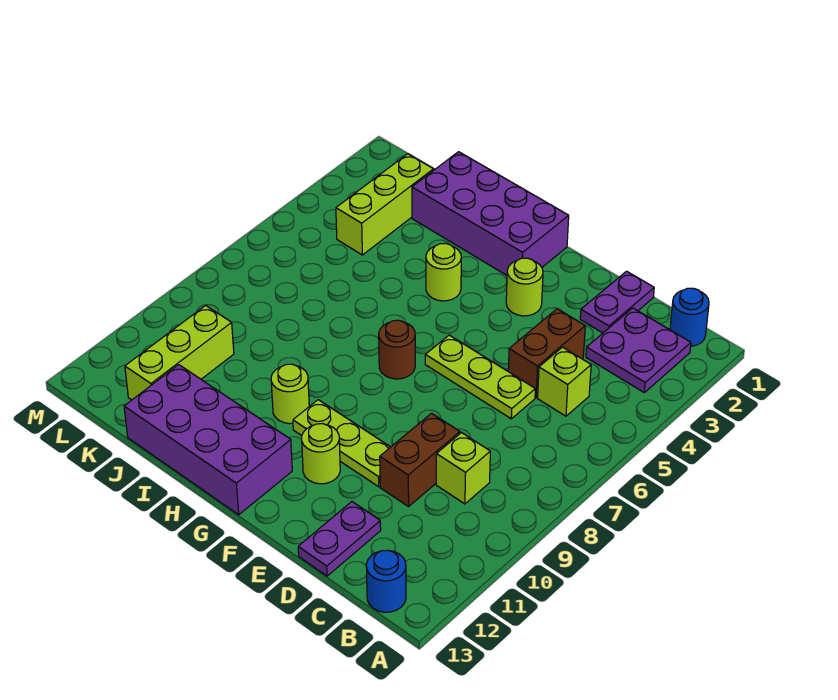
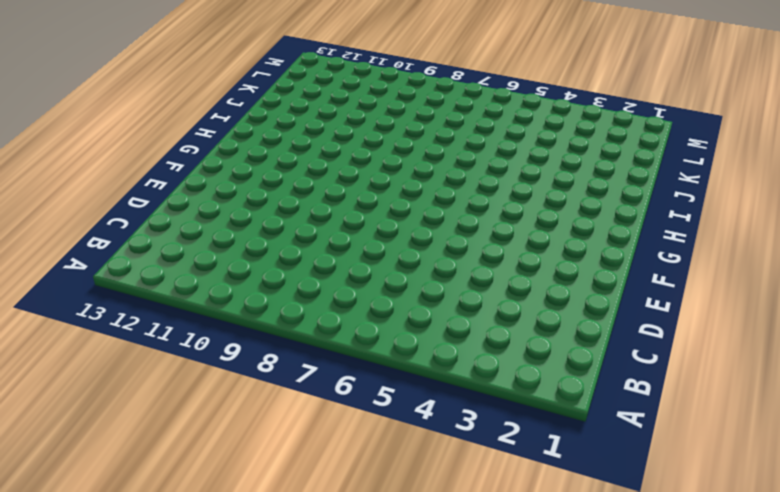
none -> blue round brick B1 level 1
none -> purple plate B2:C3 level 1
none -> blue round brick B13 level 1

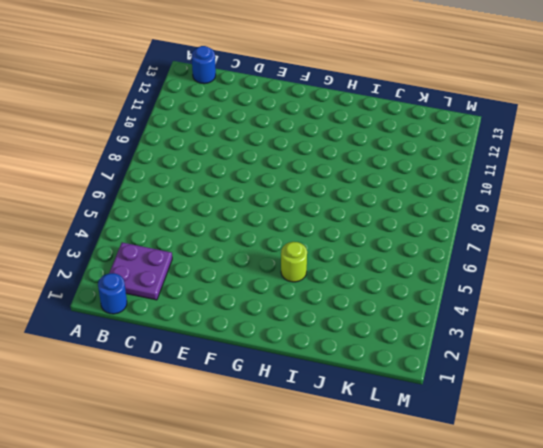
none -> lime brick C5 level 1
none -> lime brick C9 level 1
none -> purple plate D1:D2 level 1

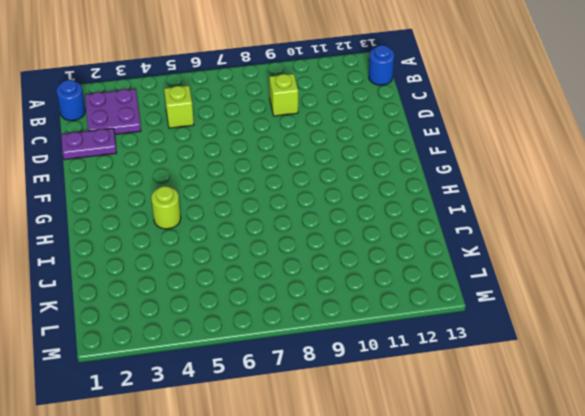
none -> brown brick D4:D5 level 1
none -> lime plate D6:F6 level 1
none -> brown brick D9:D10 level 1

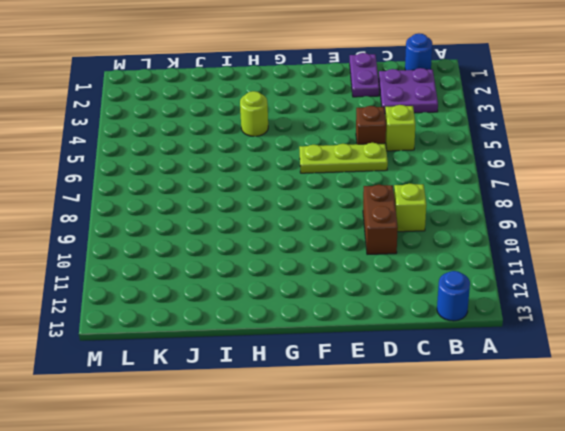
brown brick D5 level 1 -> brown brick D4:D5 level 1
none -> purple plate D12:D13 level 1
none -> lime plate E10:G10 level 1
none -> lime round brick F3 level 1

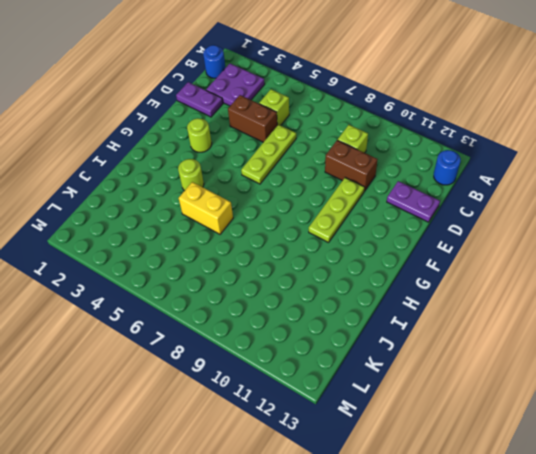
yellow brick I5:I6 level 1 -> none
none -> lime round brick F11 level 1
none -> purple brick G1:J2 level 1
none -> brown round brick G7 level 1

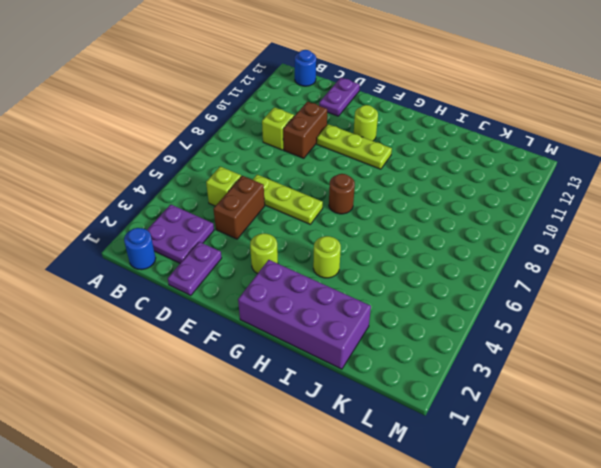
none -> purple brick G12:J13 level 1
none -> lime round brick H10 level 1
none -> lime brick K2:K4 level 1

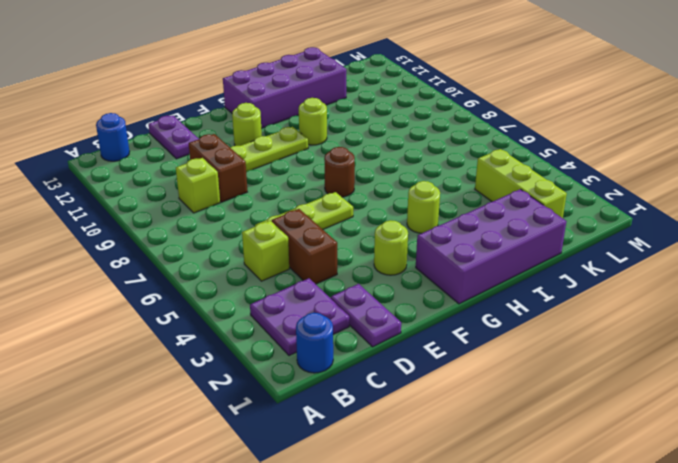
none -> lime brick K10:K12 level 1

